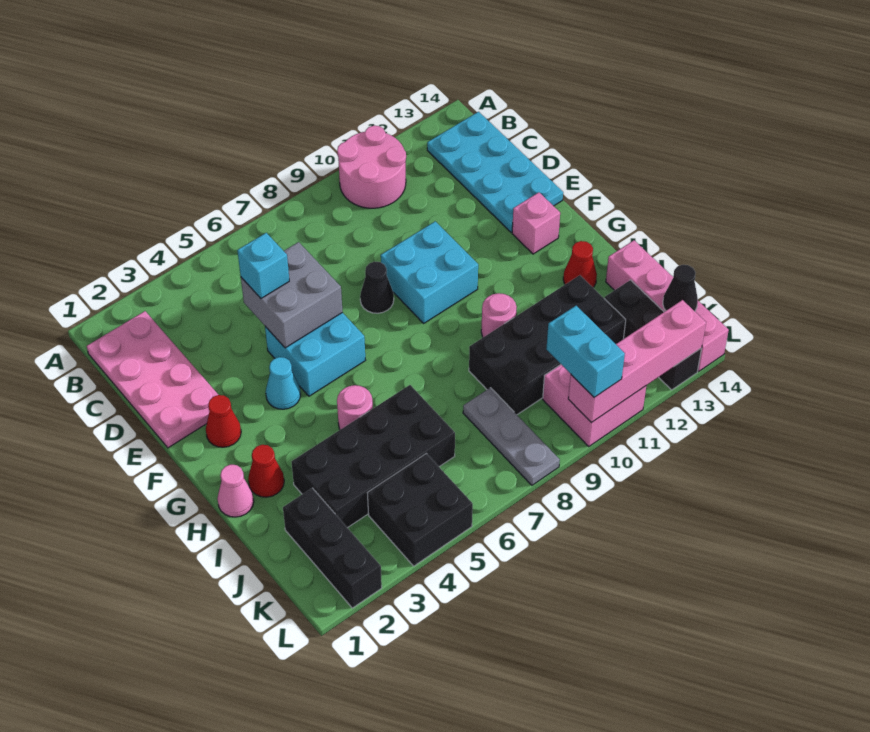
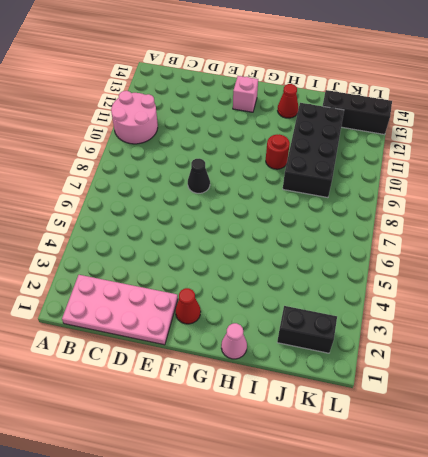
red round brick H10 level 1 -> pink round brick H10 level 1
black brick J2:K2 level 1 -> black brick J2:L2 level 1
none -> cyan plate B13:E14 level 1
none -> cyan brick E5:F6 level 1
none -> cyan brick E9:F10 level 1

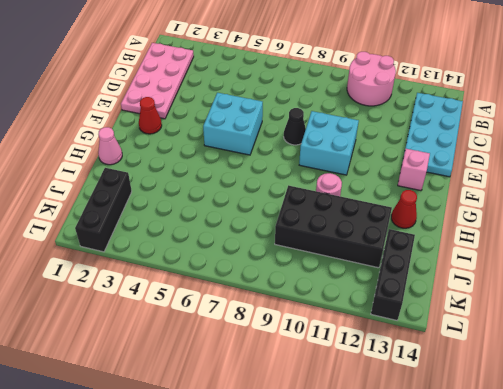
none -> cyan cone F4 level 1
none -> red cone H2 level 1
none -> pink round brick H5 level 1

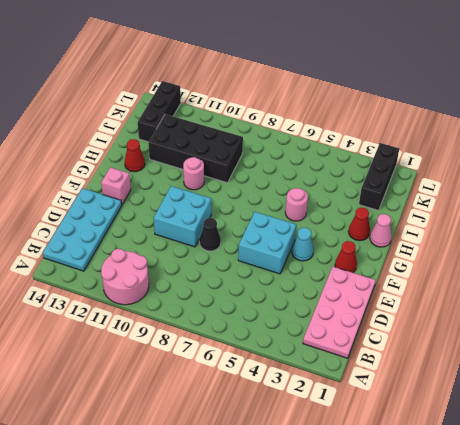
none -> black brick I3:J6 level 1
none -> pink brick I14:L14 level 1
none -> grey plate J8:L8 level 1

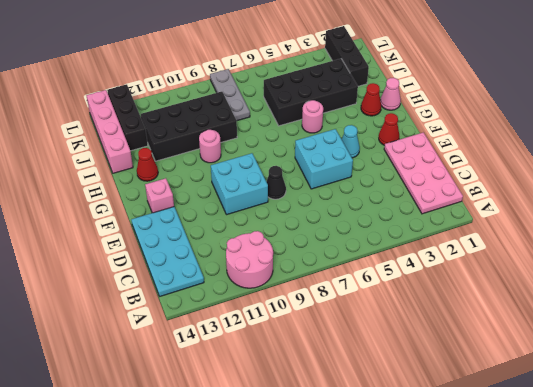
none -> black brick K4:L5 level 1
none -> pink brick K10:L11 level 1
none -> grey brick D5:E6 level 2

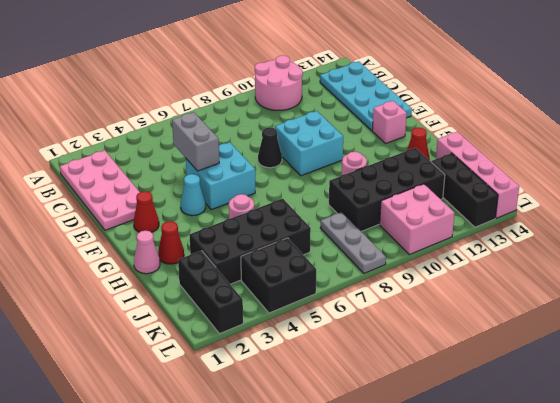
grey brick D5:E5 level 2 -> grey brick D5:E6 level 2
none -> black cone K14 level 2
none -> pink brick L10:L13 level 2
none -> cyan brick D5 level 3

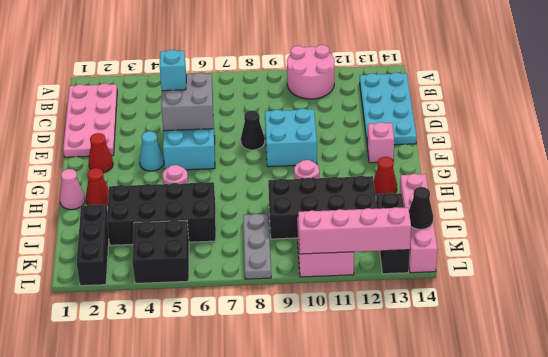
none -> cyan brick K10:L10 level 3

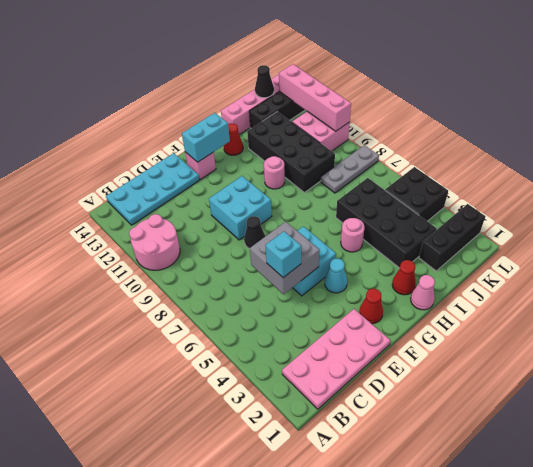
cyan brick F13:G13 level 2 -> cyan brick K10:L10 level 3

